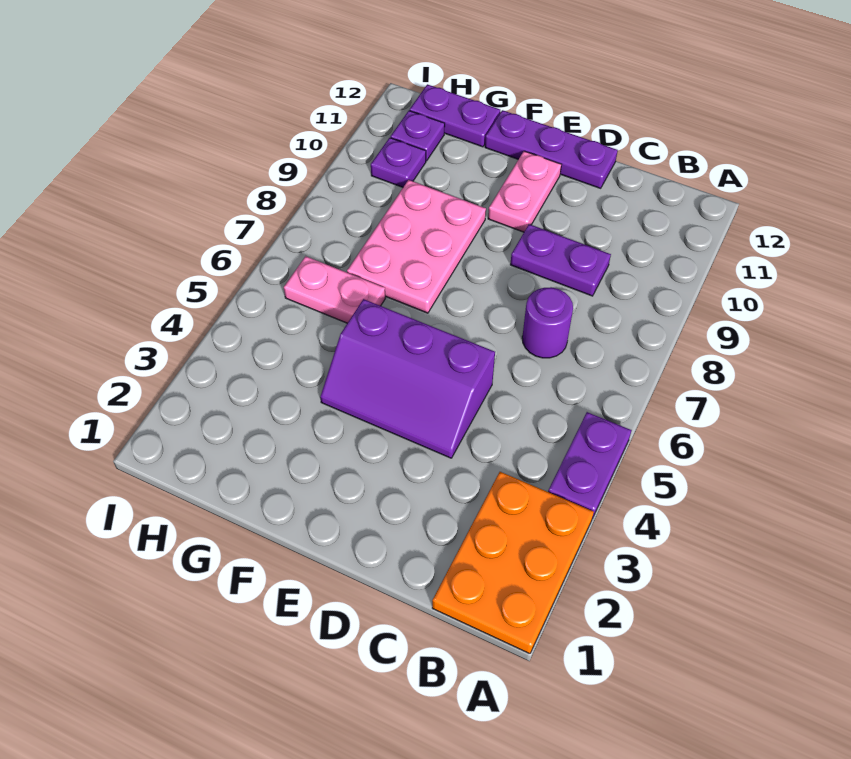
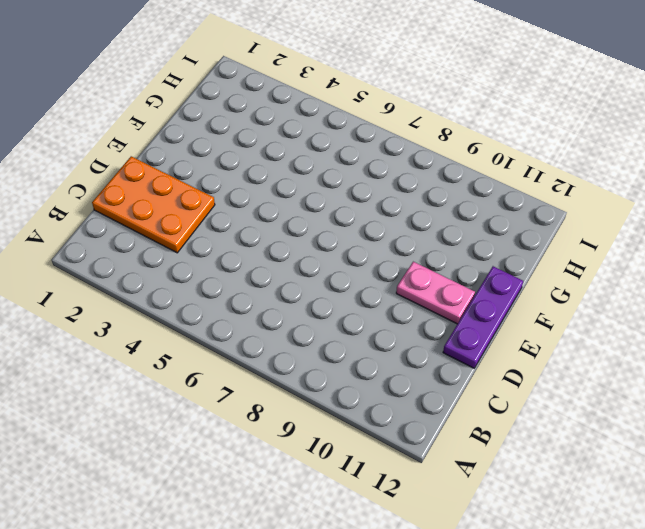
orange plate C1:D3 level 1 -> orange plate A1:B3 level 1
none -> purple plate A4:A5 level 1
none -> purple round brick C7 level 1
none -> purple plate C9:D9 level 1

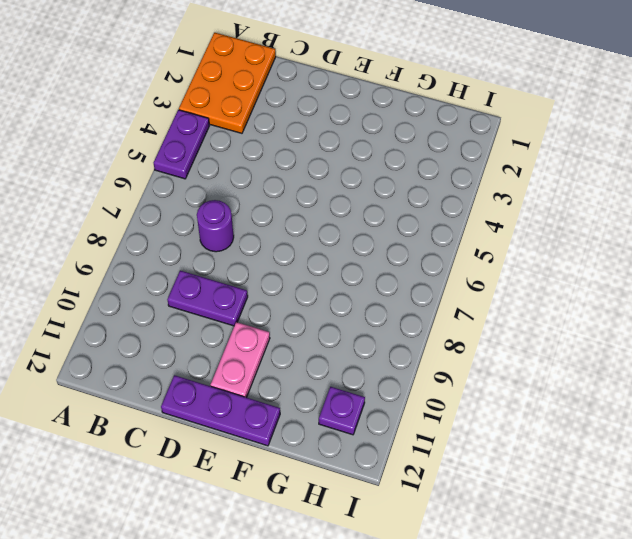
none -> purple slope D4:F5 level 1 top 5
none -> pink plate F7:G9 level 1
none -> pink plate G6:H6 level 1

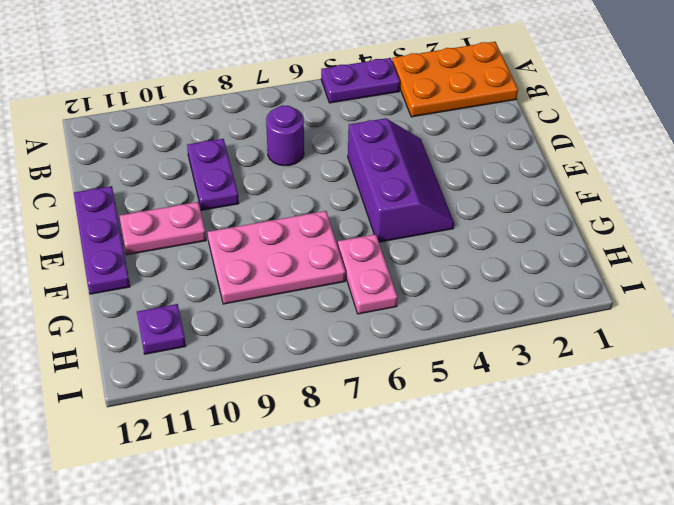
none -> purple plate G12:H12 level 1
none -> purple plate H10 level 1

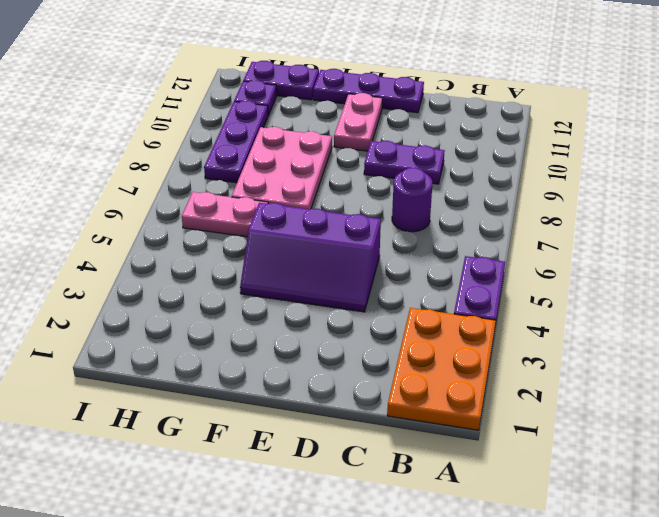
purple plate H8:H10 level 1 -> purple plate H10 level 1

